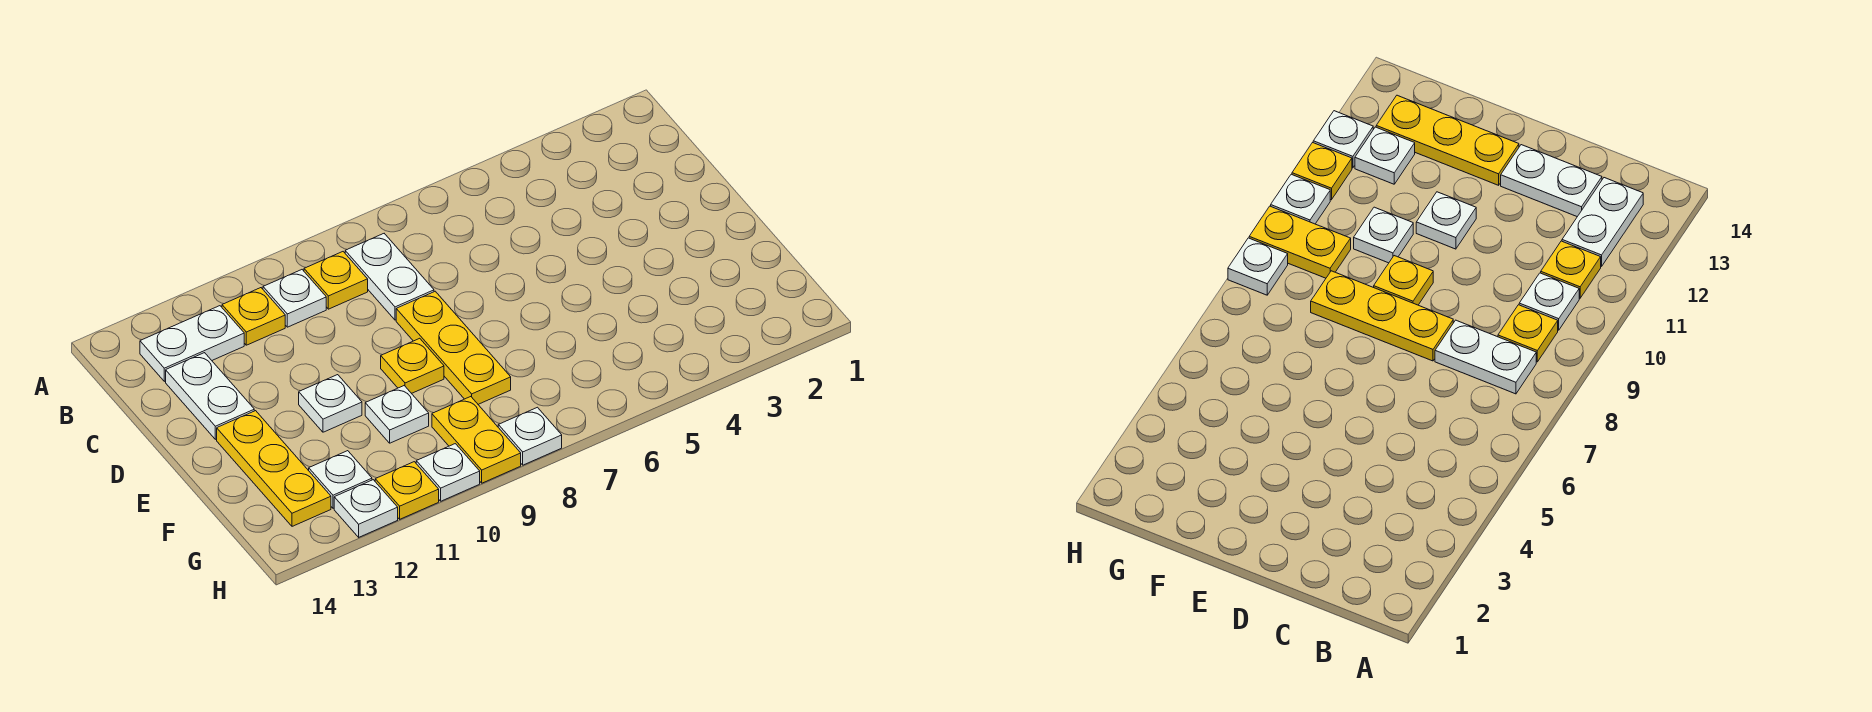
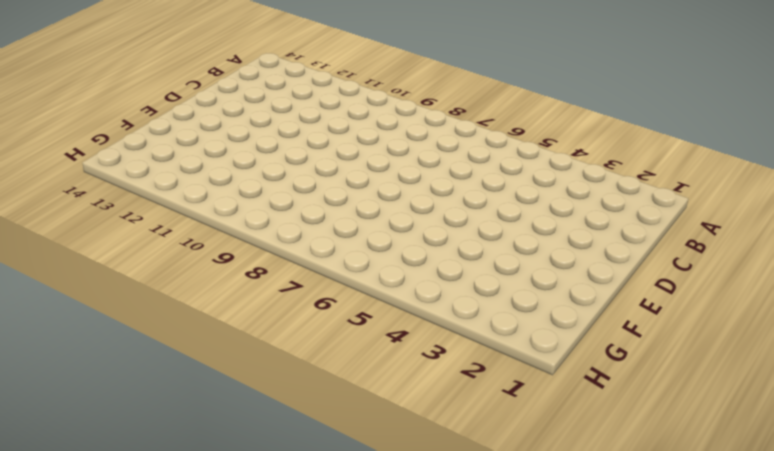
none -> white plate B8:C8 level 1
none -> yellow plate B9 level 1
none -> white plate B10 level 1

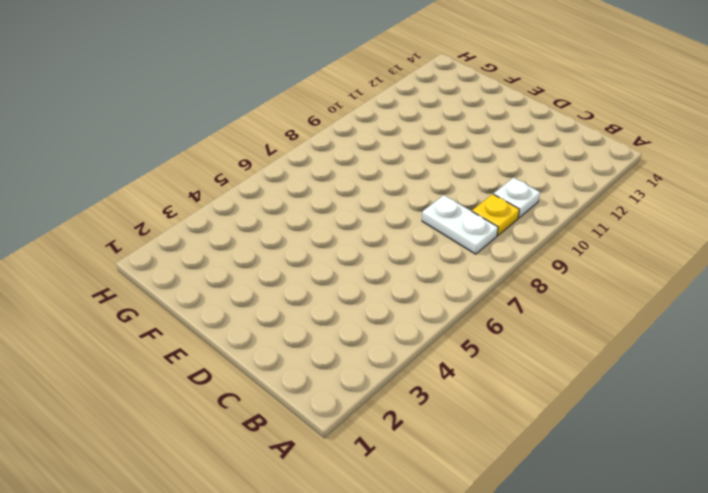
none -> yellow plate B11 level 1
none -> white plate B12:B13 level 1
none -> white plate C13:D13 level 1

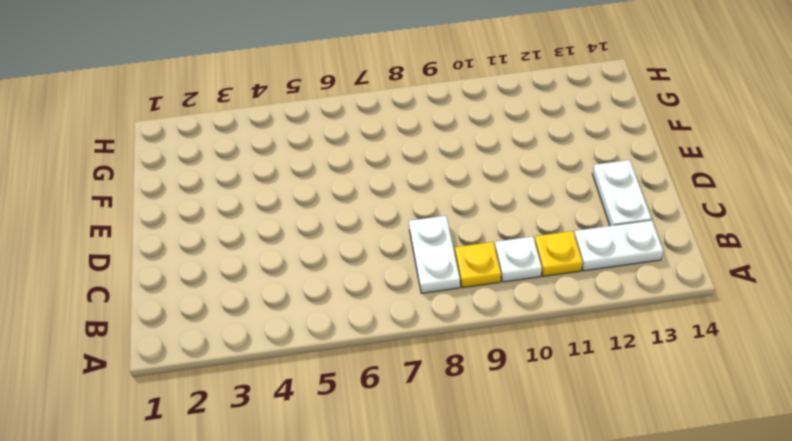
none -> yellow plate D8:F8 level 1
none -> yellow plate E9 level 1
none -> white plate E11 level 1

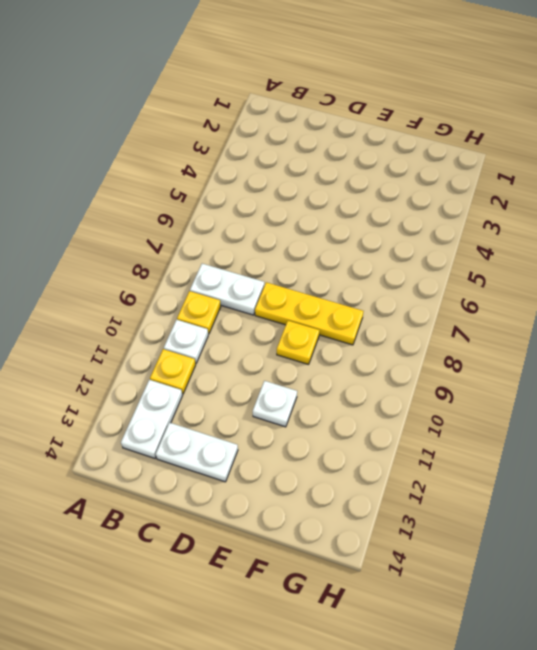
none -> yellow plate E13:G13 level 1
none -> white plate F10 level 1
none -> yellow plate G9:H9 level 1

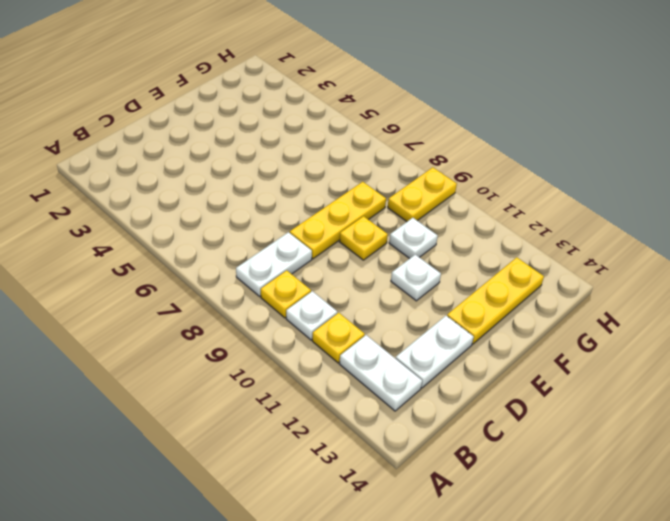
none -> white plate G12 level 1
none -> white plate H8 level 1
none -> white plate H10 level 1

